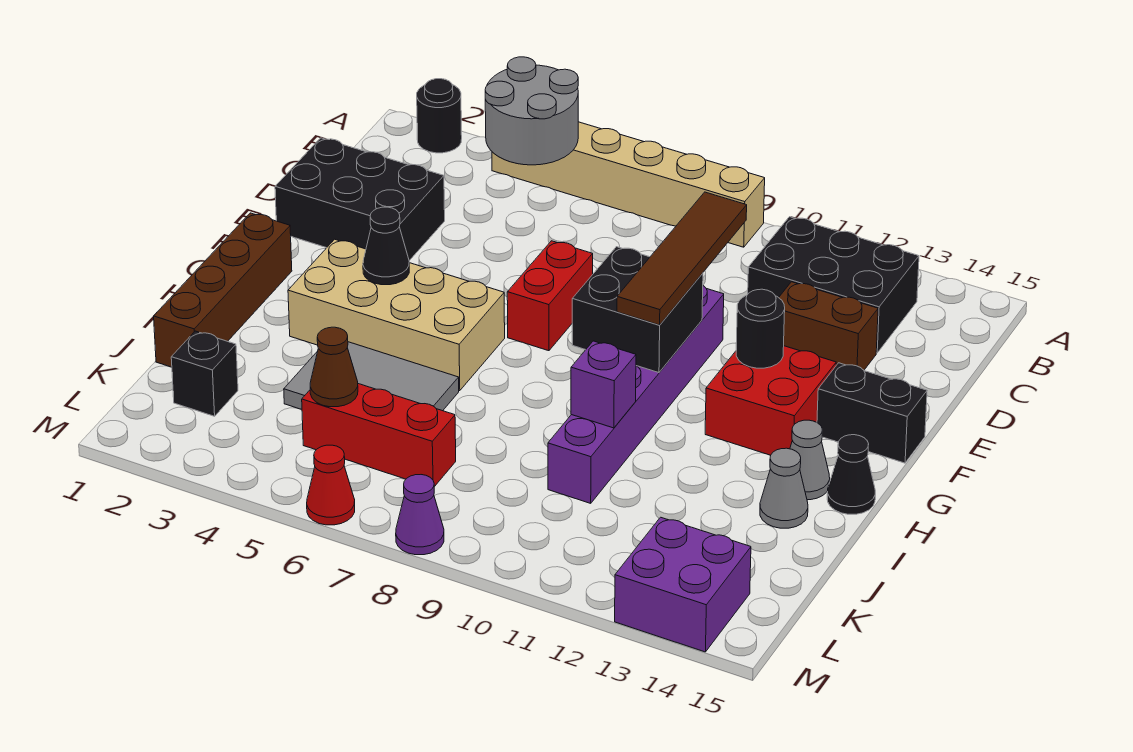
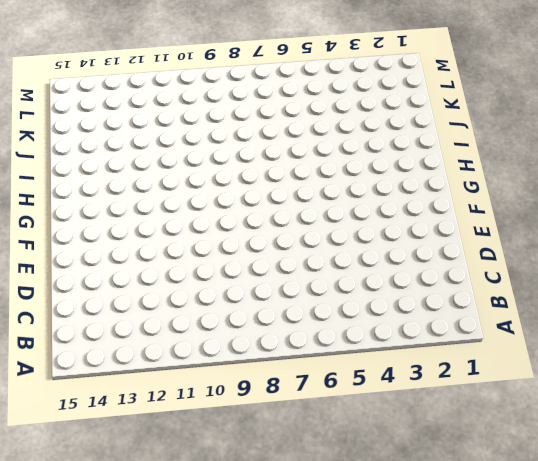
none -> black round brick A2 level 1
none -> tan brick A4:A9 level 1
none -> black brick B11:C13 level 1

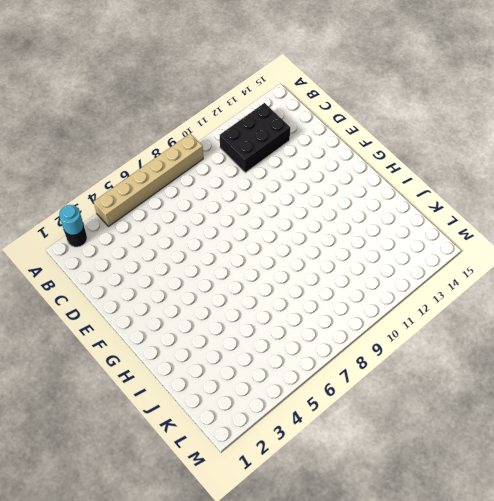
cyan round brick A2 level 2 -> none
none -> black brick D1:E3 level 1
none -> brown brick D12:D13 level 1
none -> red brick E7:F7 level 1

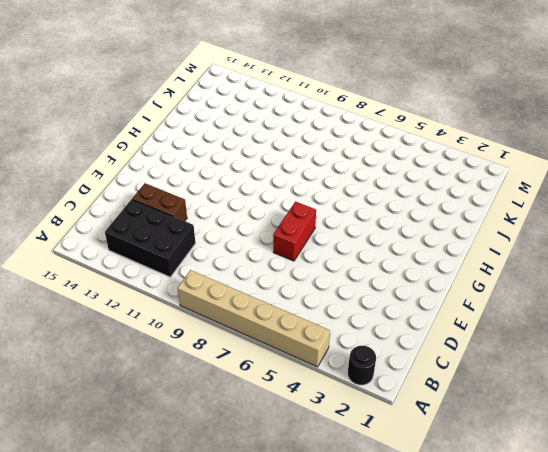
none -> black brick D1:E3 level 1
none -> purple brick E10:J10 level 1
none -> red brick F12:G13 level 1

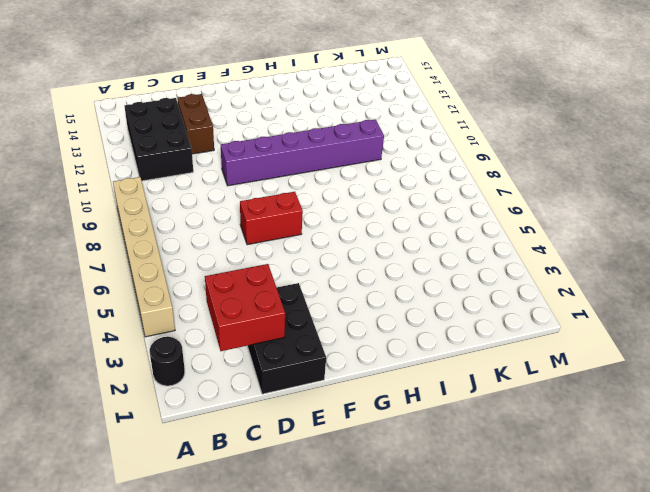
red brick C2:D3 level 2 -> red brick F12:G13 level 1
none -> black brick F14:F15 level 1
none -> brown brick G1:J1 level 1
none -> tan brick G3:H6 level 1

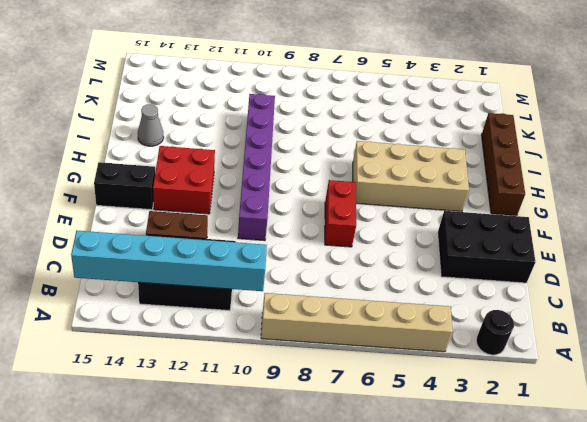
cyan brick B10:B15 level 2 -> none
none -> grey cone H14 level 1
none -> black cone H15 level 1
none -> grey tile I4:J6 level 1

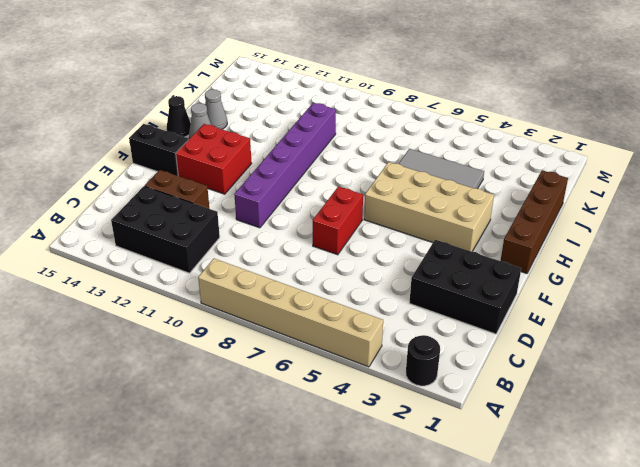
none -> black brick K2 level 1
none -> red brick K5:K7 level 1
none -> purple brick L13:M14 level 1

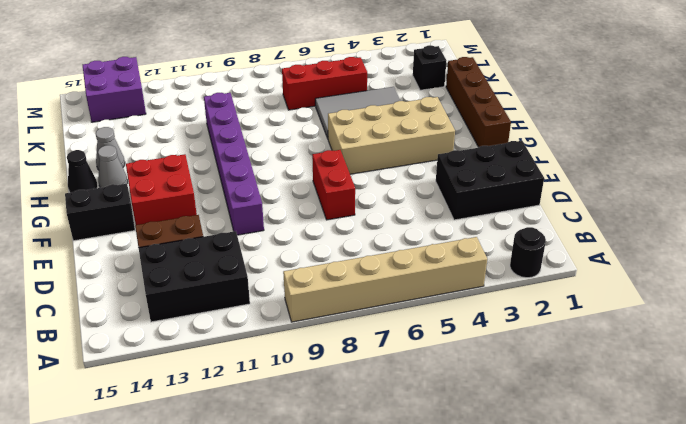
none -> red cone M6 level 1
none -> purple cone M8 level 1
none -> grey round brick A4:B5 level 2

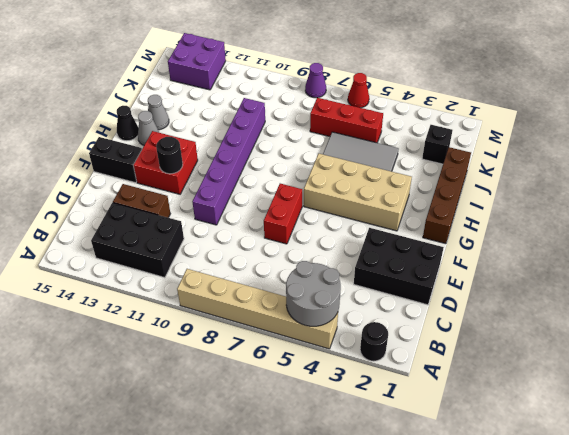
none -> black brick F9:G10 level 2
none -> black cone G4 level 2
none -> purple brick I10 level 2

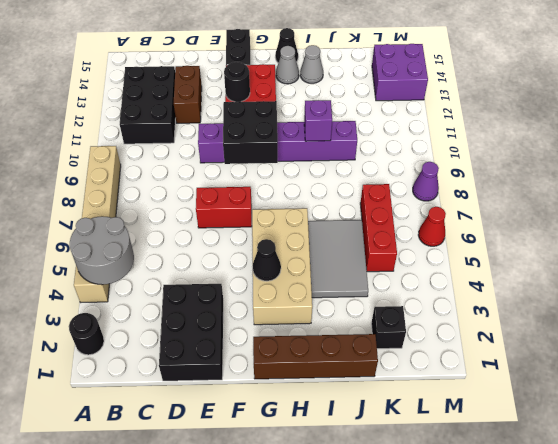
none -> brown cone K5 level 2
none -> brown tile D10:G10 level 3

